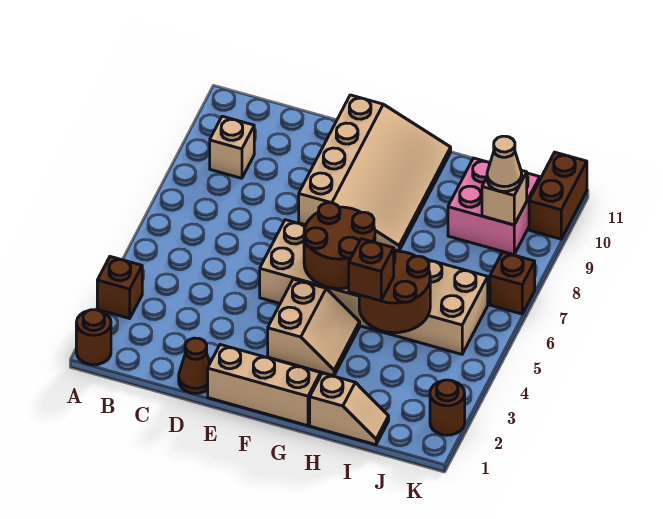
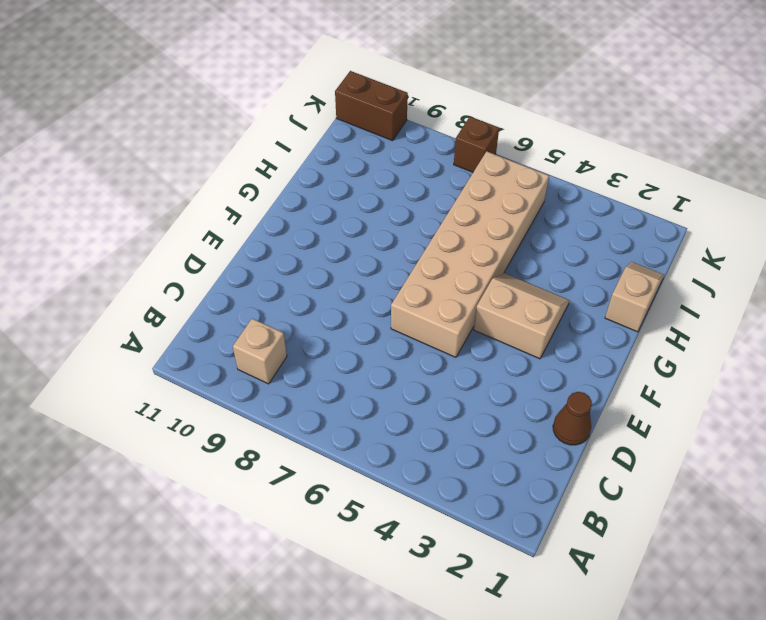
none -> brown round brick A1 level 1
none -> brown brick A3 level 1
none -> tan brick E1:G1 level 1

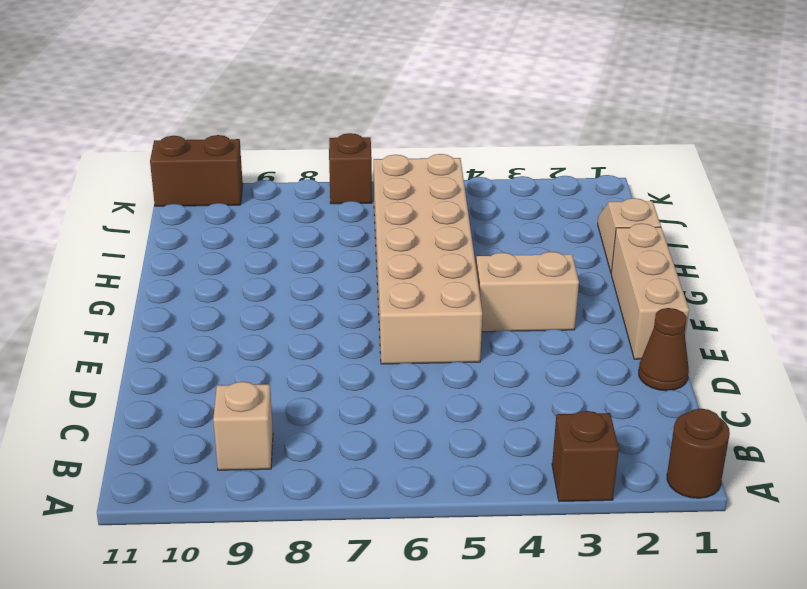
none -> tan slope E8:G11 level 1 top E
none -> pink brick I9:J10 level 1
none -> brown round brick K2 level 1

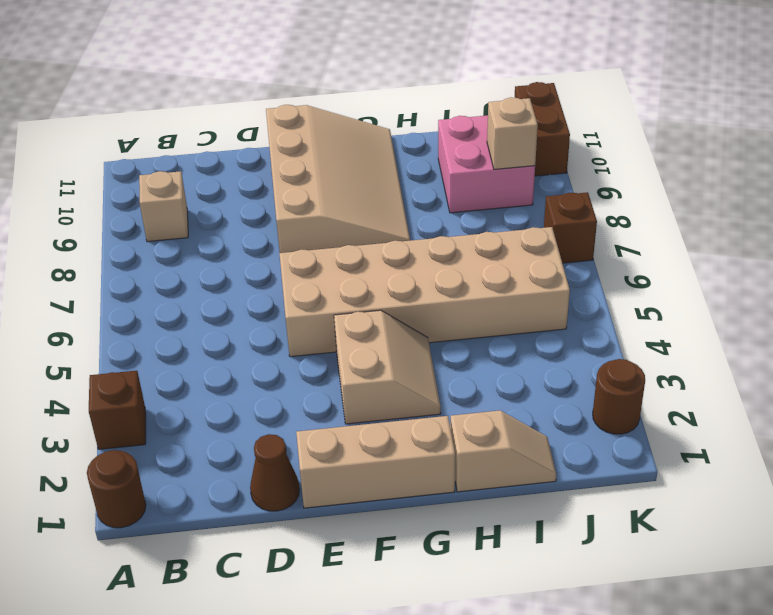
none -> brown round brick F5:G6 level 2
none -> brown round brick H4:I5 level 2
none -> brown brick H4 level 3

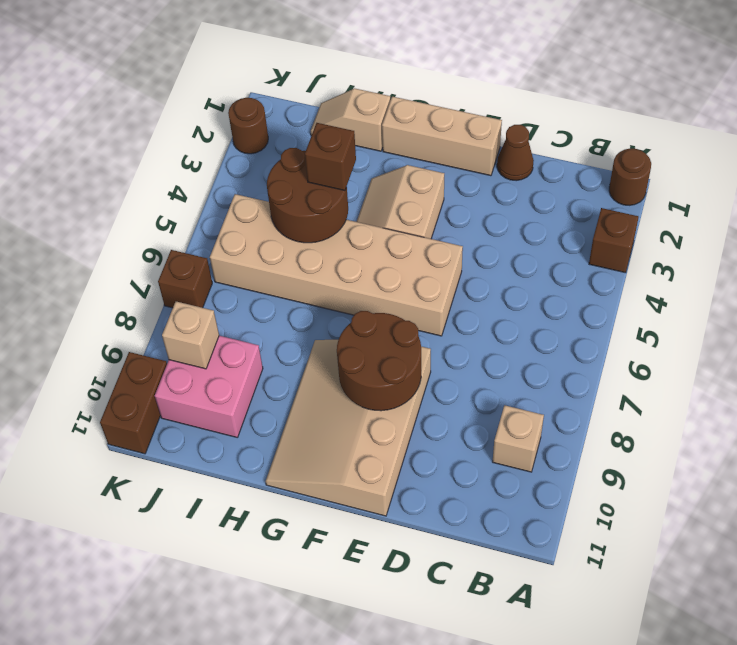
brown round brick E8:F9 level 2 -> brown round brick F5:G6 level 2
none -> tan cone J9 level 3

